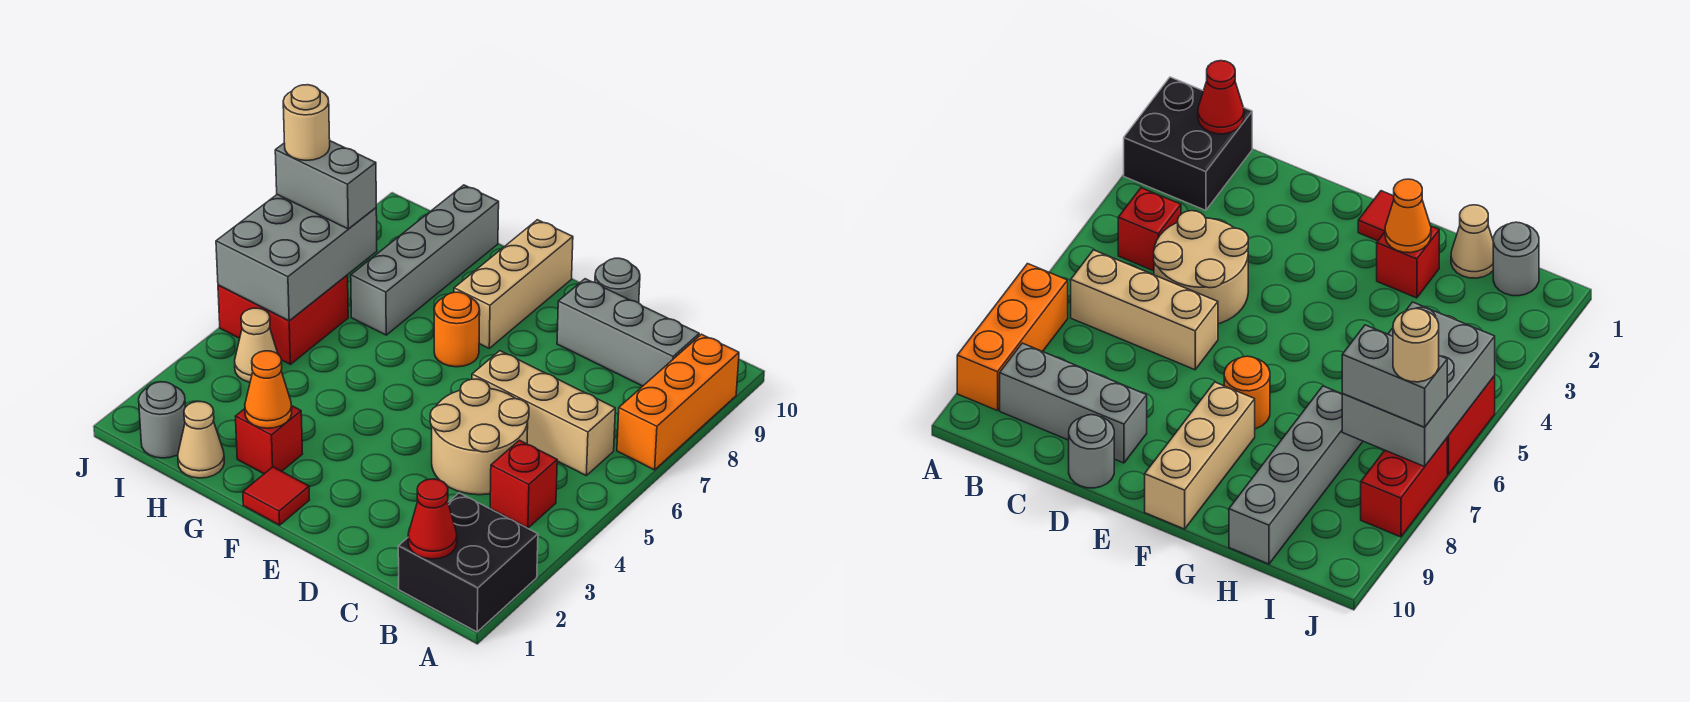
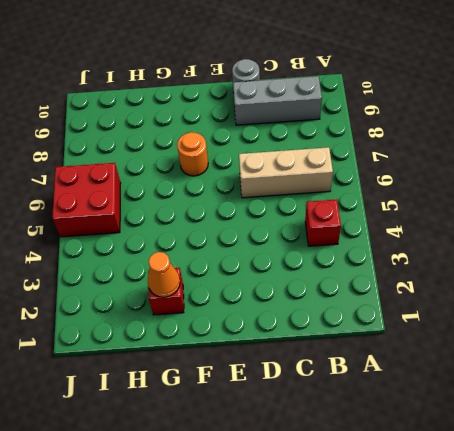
none -> black brick A1:B2 level 1
none -> orange brick A7:A9 level 1
none -> tan round brick C4:D5 level 1

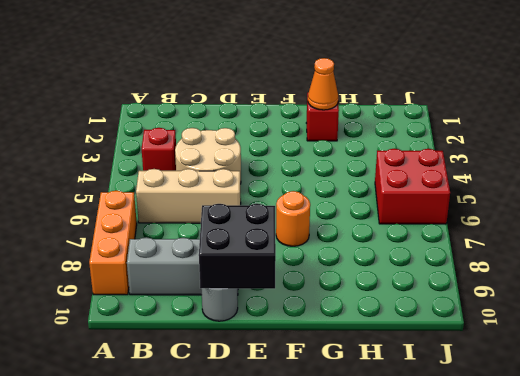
black brick D9:E10 level 2 -> black brick A1:B2 level 1
none -> red tile F1 level 1
none -> tan brick F8:F10 level 1
none -> tan cone H1 level 1

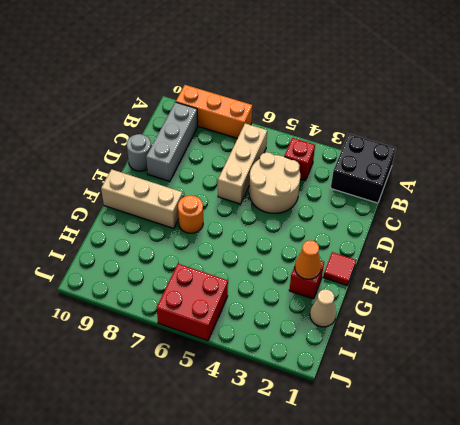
none -> grey brick H7:H10 level 1
none -> grey round brick I1 level 1
none -> tan cone I4 level 1

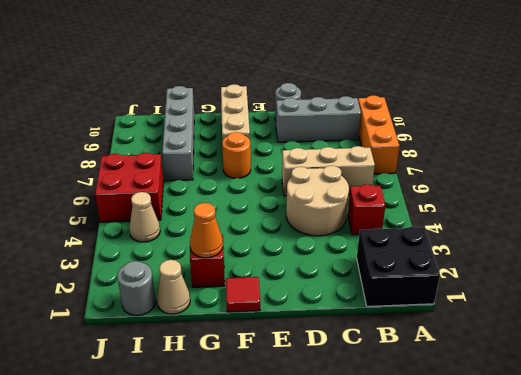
none -> red brick J7:J8 level 1
none -> red cone B1 level 2
none -> grey brick I5:J7 level 2

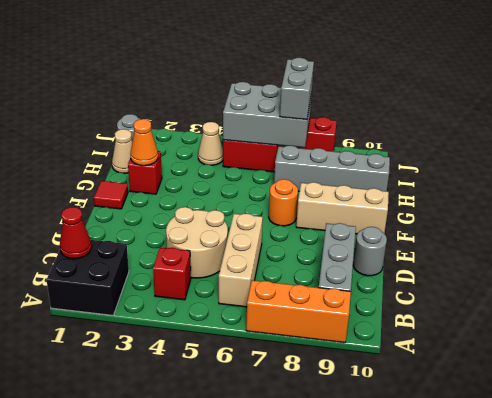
none -> tan round brick J7 level 4

